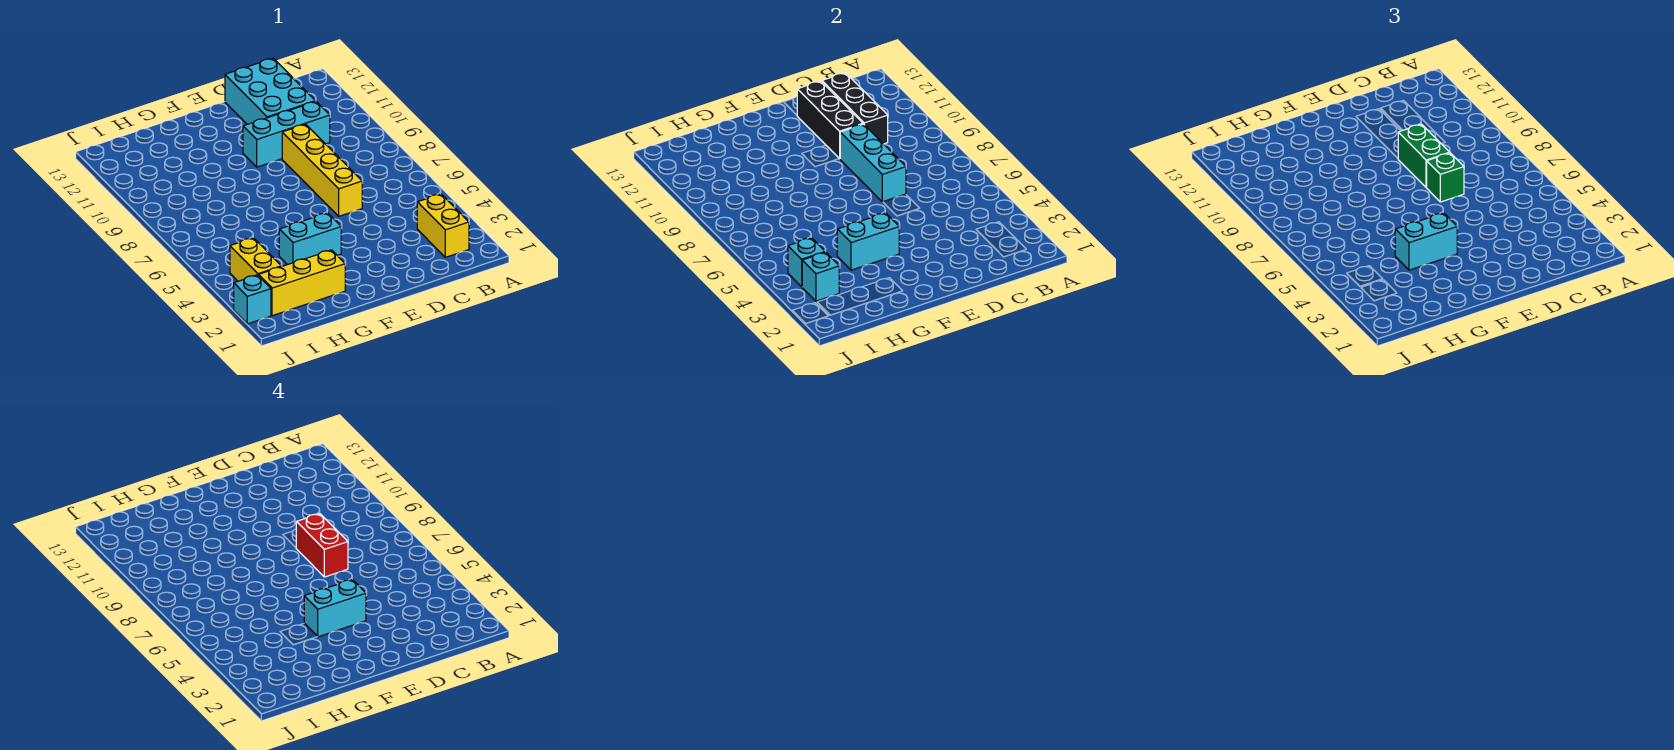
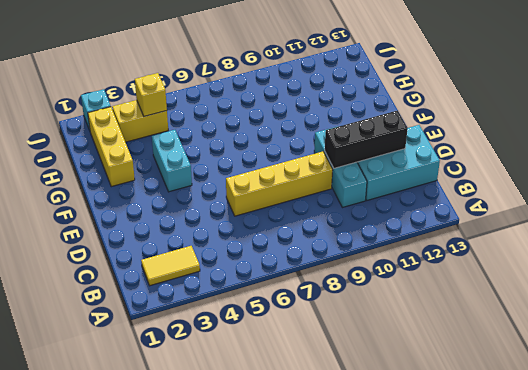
yellow tile B2:B3 level 1 -> yellow brick B2:B3 level 1
yellow brick I4 level 2 -> cyan brick I4 level 2
none -> black brick C10:C12 level 2
none -> cyan brick D7:D9 level 2
none -> cyan brick F4:G4 level 2

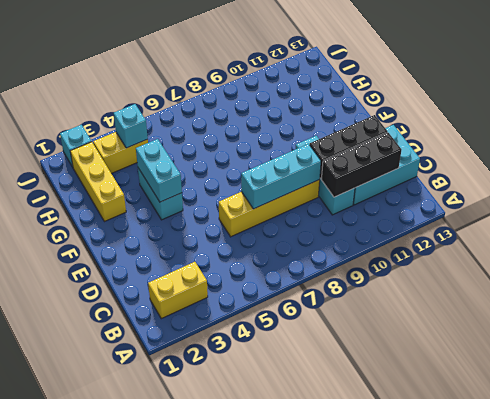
none -> cyan brick I3 level 2
none -> green brick D7 level 3
none -> green brick D8:D9 level 3

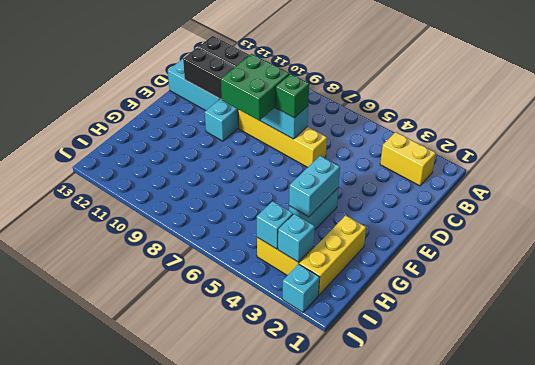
green brick D8:E9 level 3 -> green brick D8:D9 level 3
none -> cyan brick F4:G4 level 3
none -> red brick D7:D8 level 4
none -> cyan brick E4:F4 level 4

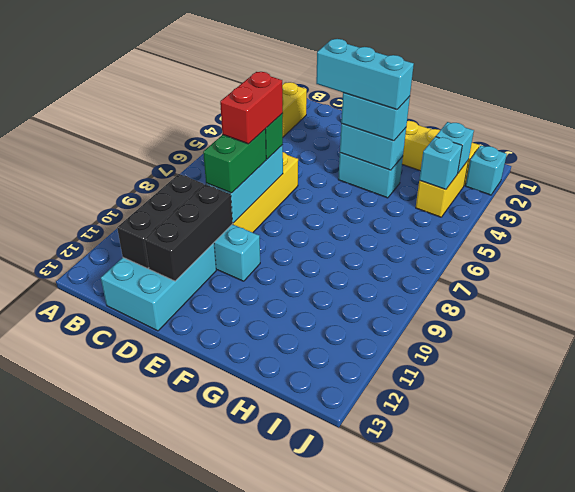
cyan brick E4:G4 level 4 -> cyan brick E4:F4 level 4

